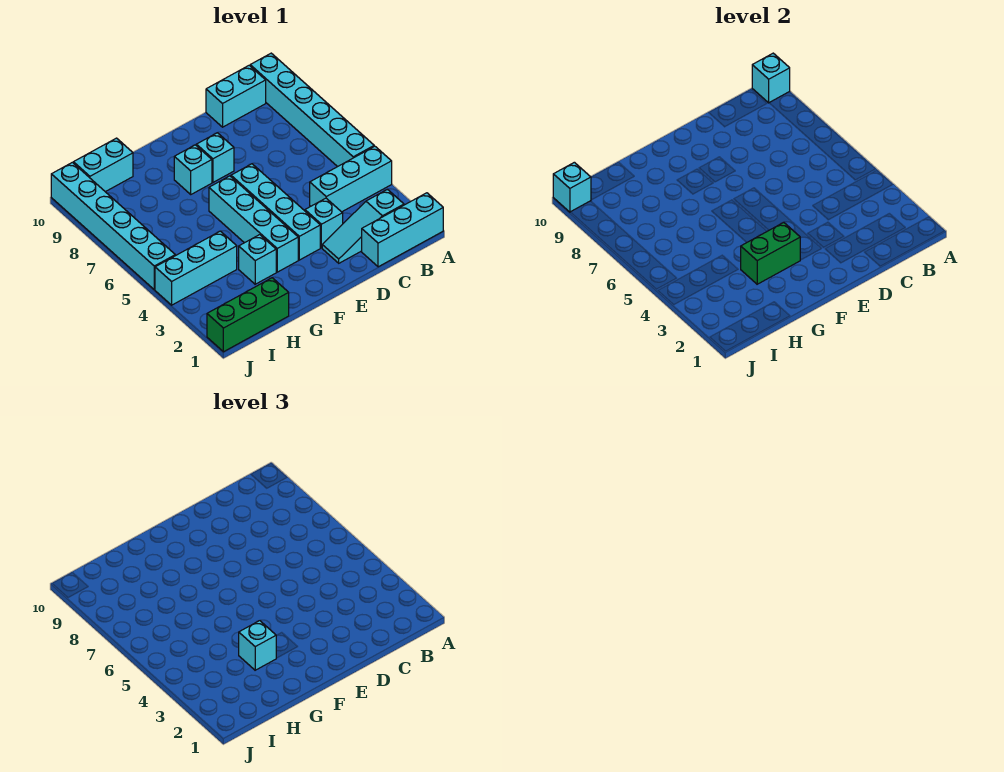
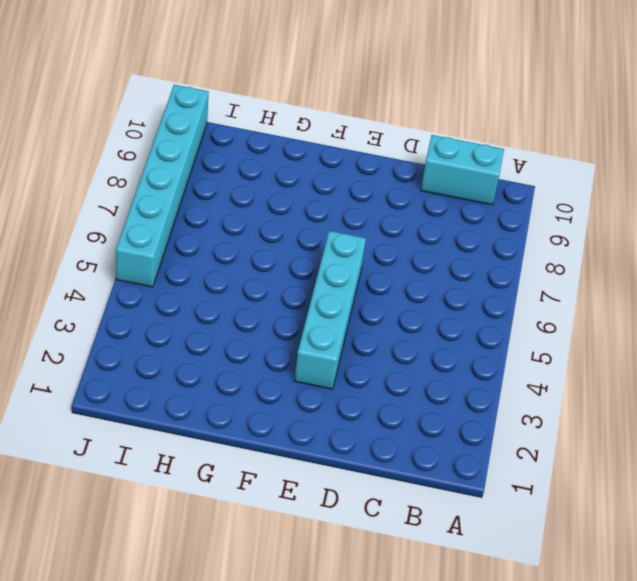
none -> cyan brick A1:C1 level 1
none -> cyan brick A4:C4 level 1
none -> cyan brick A5:A10 level 1

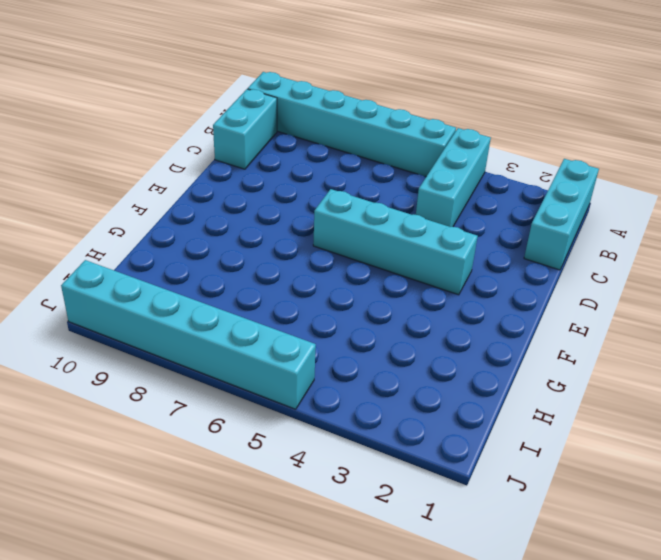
none -> cyan slope B2:D2 level 1 top B
none -> cyan brick D3 level 1
none -> cyan brick E8 level 1

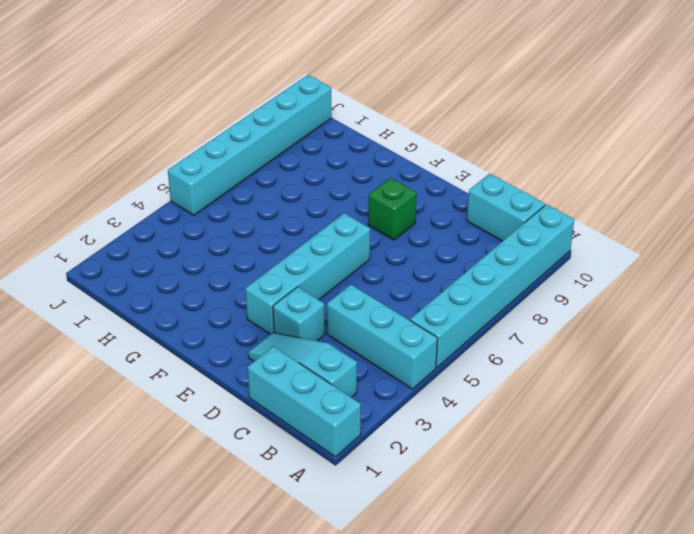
green brick E8 level 1 -> cyan brick E8 level 1
none -> cyan brick F3:F6 level 1
none -> cyan brick F8 level 1
none -> cyan brick G3 level 1

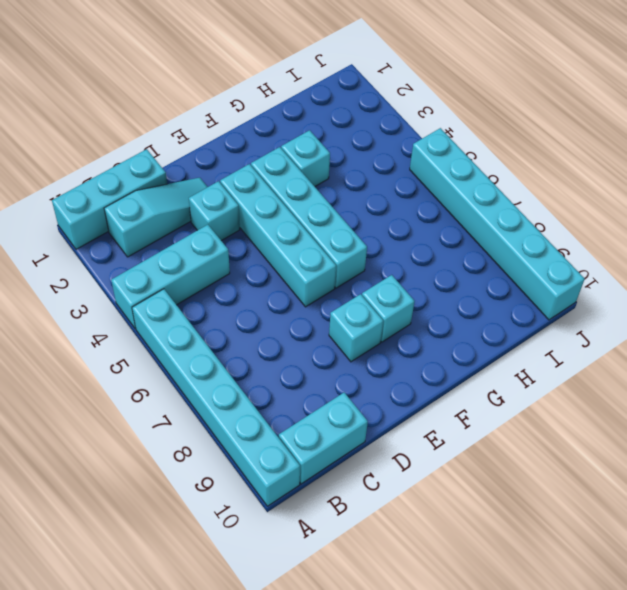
none -> green brick H1:J1 level 1
none -> cyan brick H4:J4 level 1
none -> cyan brick H10:I10 level 1

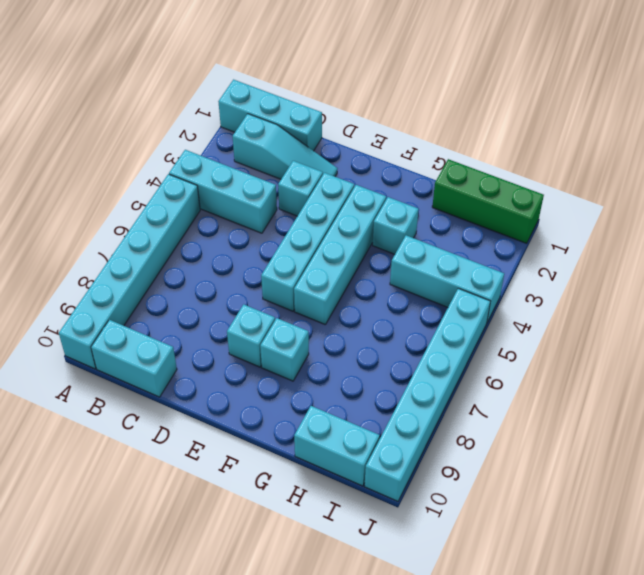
none -> cyan brick A10 level 2
none -> green brick F3:G3 level 2
none -> cyan brick J10 level 2

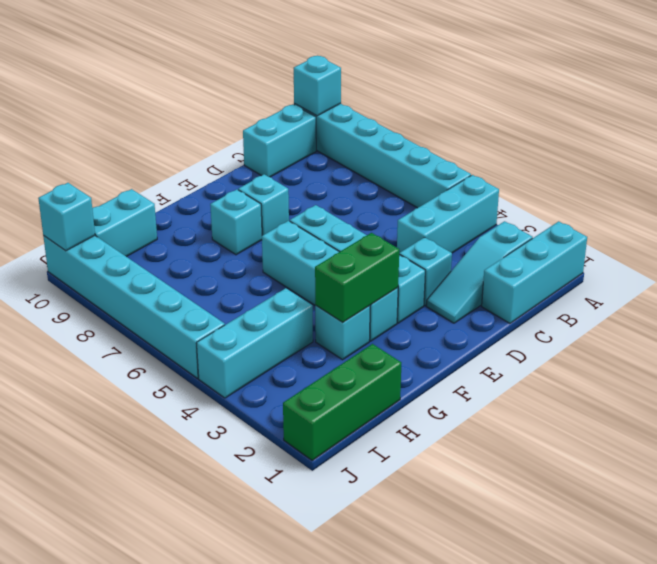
none -> cyan brick G3 level 3

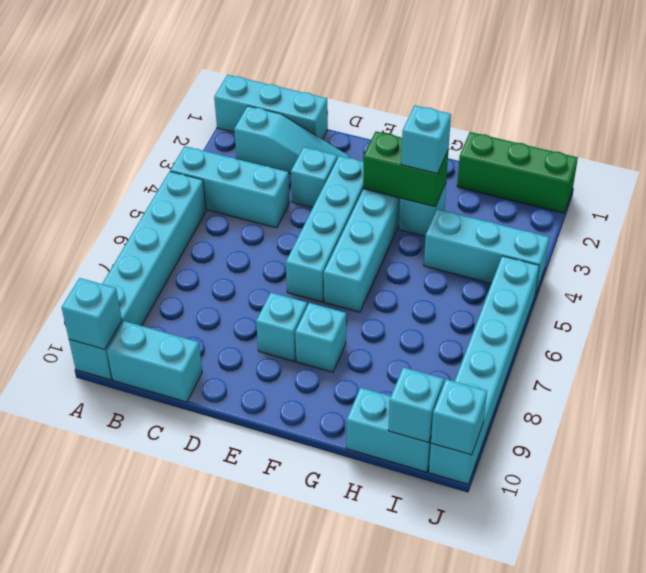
cyan brick I10 level 2 -> none

